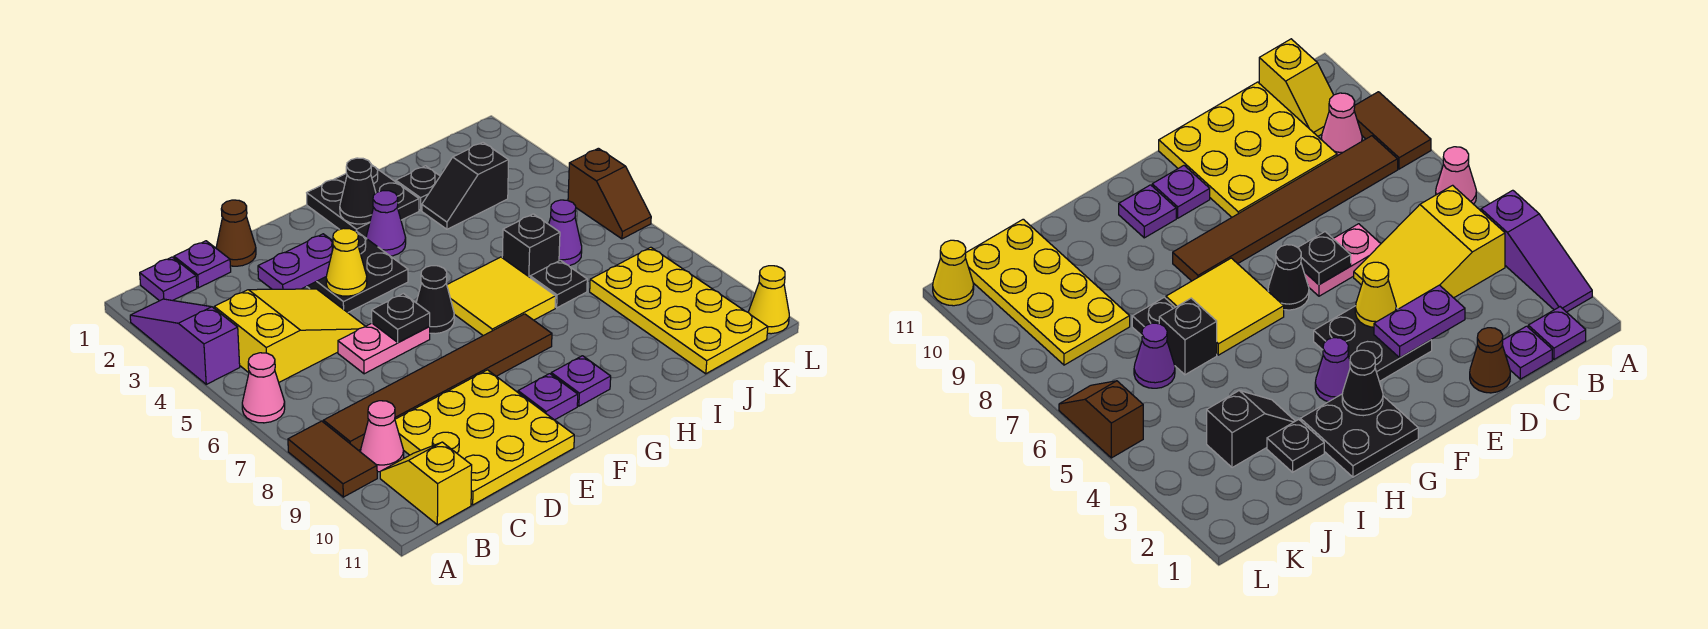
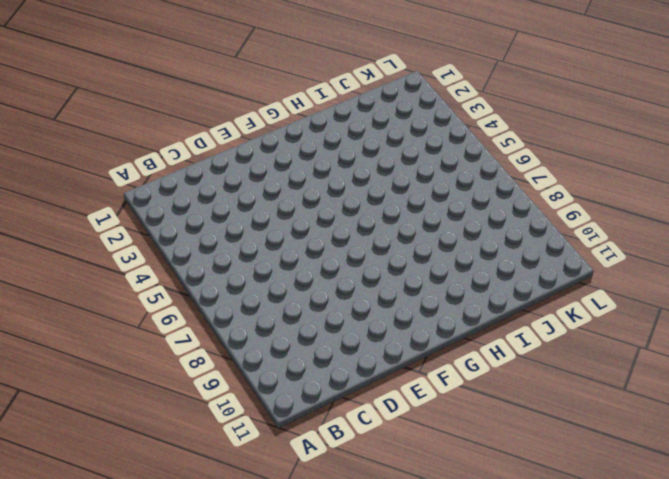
none -> purple slope A2:A4 level 1 top 4
none -> pink cone A6 level 1
none -> brown tile A8:A9 level 1
none -> purple plate B1 level 1

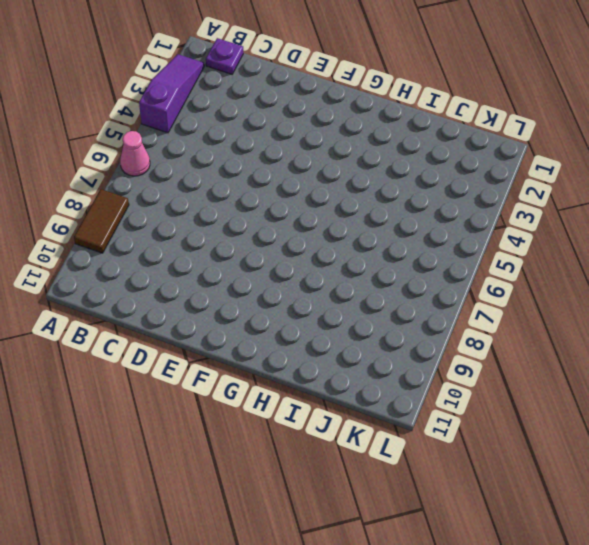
none -> yellow slope B4:D5 level 1 top B
none -> brown tile B8:G8 level 1
none -> pink cone B9 level 1
none -> yellow slope B10:B11 level 1 top 11

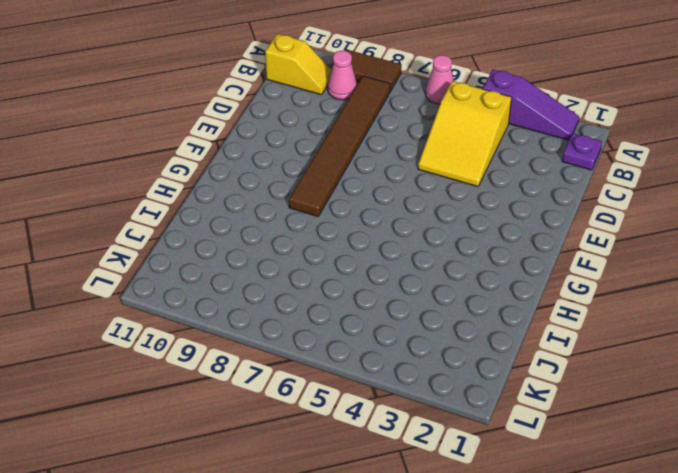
none -> purple plate C1 level 1
none -> yellow plate C9:E11 level 1
none -> brown cone D1 level 1
none -> pink plate D6:E6 level 1

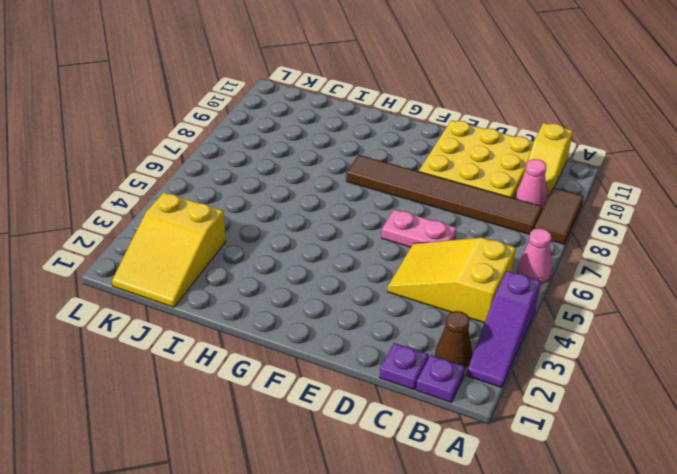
brown cone B2 level 1 -> brown cone D1 level 1
yellow slope J1:K3 level 1 top 3 -> black slope I3:J3 level 1 top J
none -> black plate E3:F4 level 1
none -> black cone F6 level 1
none -> purple plate F10 level 1
none -> black plate G1:H2 level 1

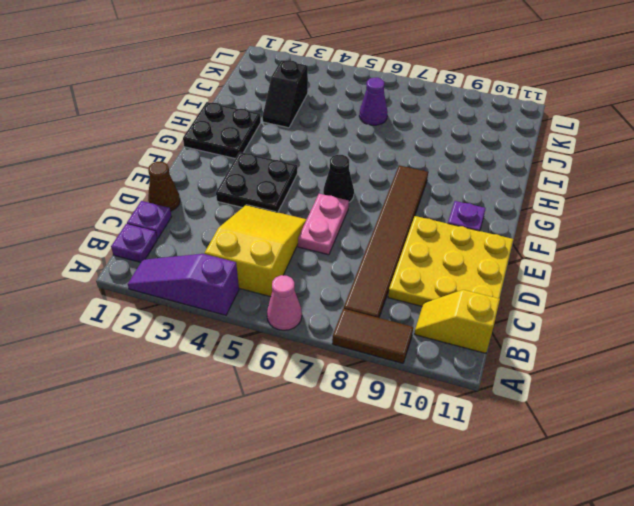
none -> pink cone B9 level 1
none -> purple cone G3 level 1
none -> yellow tile G6:H7 level 1
none -> purple plate G10 level 1

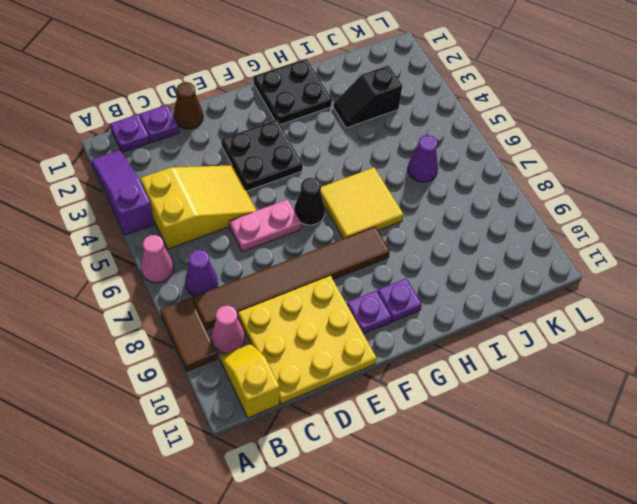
purple cone B7 level 1 -> purple cone G3 level 1
none -> black plate I2 level 1
none -> black brick I6 level 1
none -> black plate I7 level 1
none -> yellow plate J8:K11 level 1

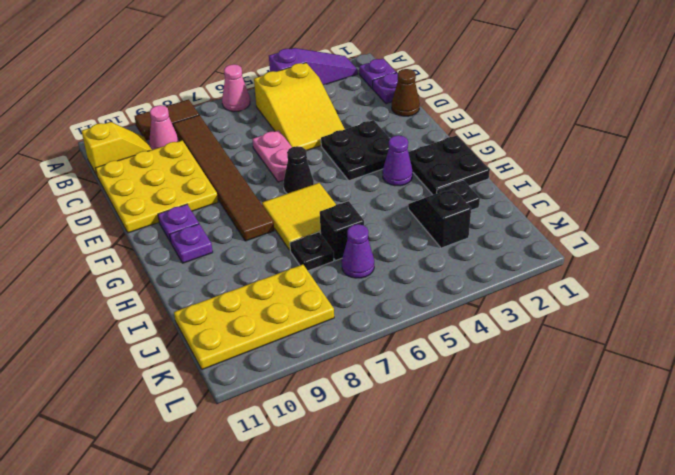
none -> brown slope L5:L6 level 1 top 5
none -> yellow cone L11 level 1
none -> purple plate D3:E3 level 2
none -> yellow cone E4 level 2

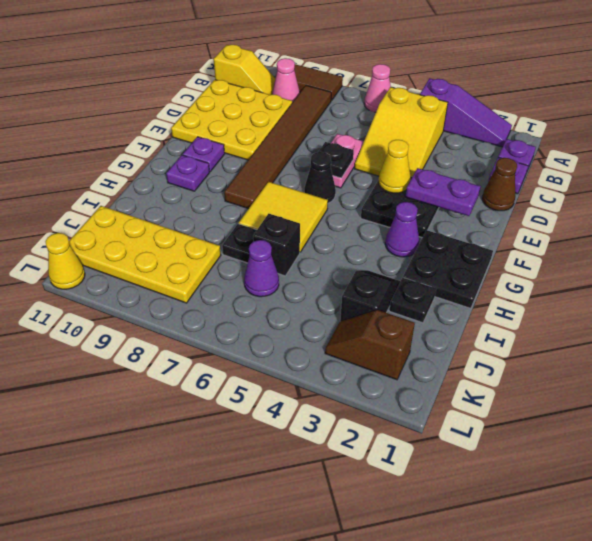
purple plate E2:E3 level 2 -> purple plate D3:E3 level 2
brown slope K2:K3 level 1 top 2 -> brown slope L5:L6 level 1 top 5
none -> black cone G2 level 2

